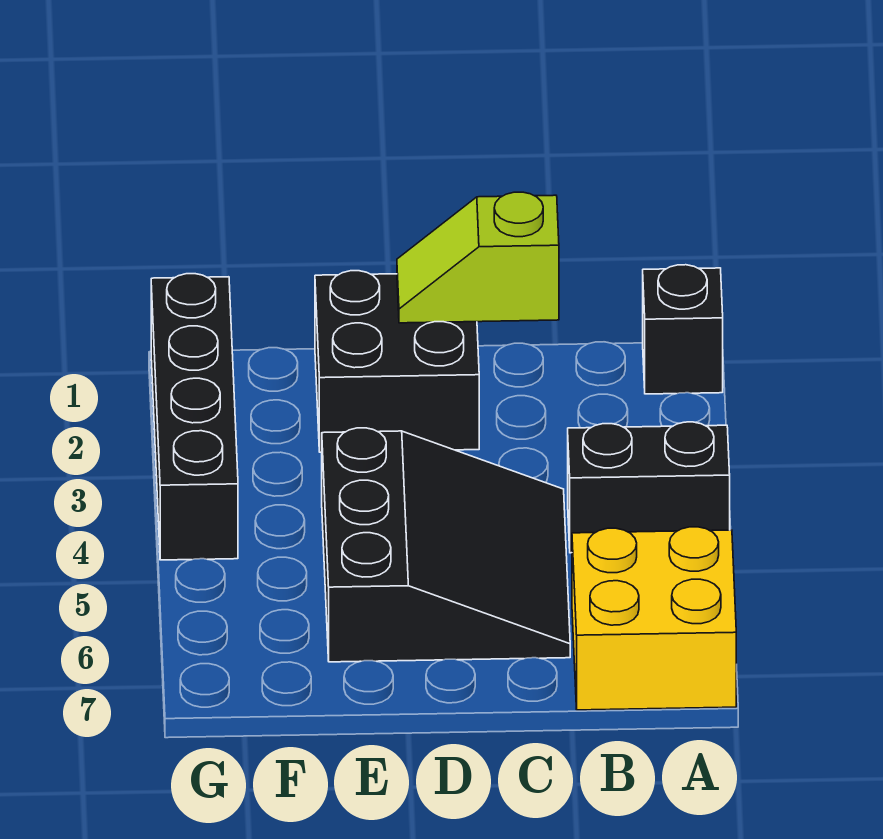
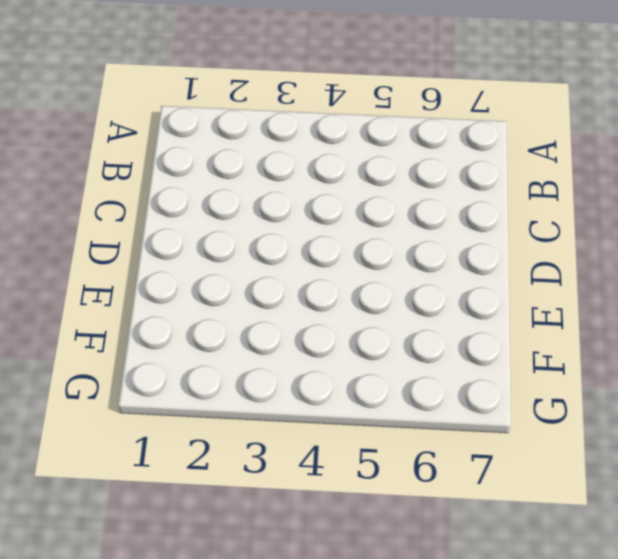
none -> black brick A1 level 1
none -> black brick A4:B4 level 1

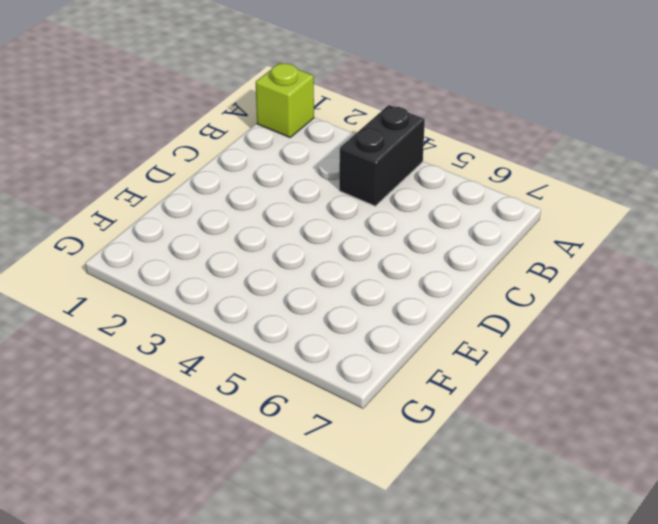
lime brick A1 level 1 -> black brick A1 level 1
none -> yellow brick A6:B7 level 1
none -> black slope C4:E6 level 1 top E

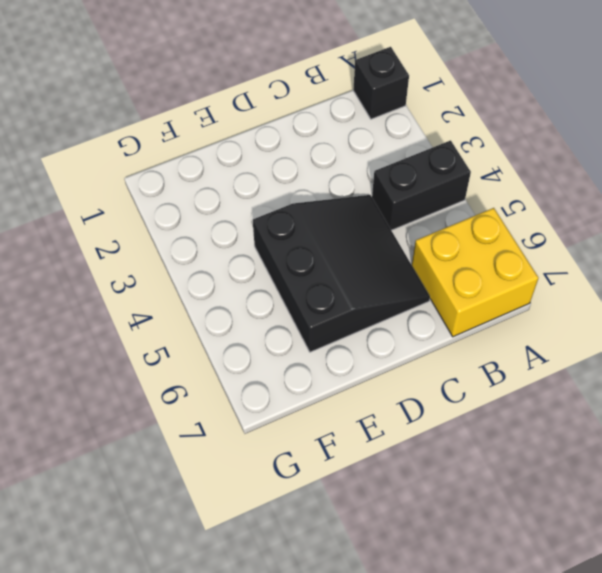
none -> black brick D1:E2 level 1
none -> black brick G1:G4 level 1

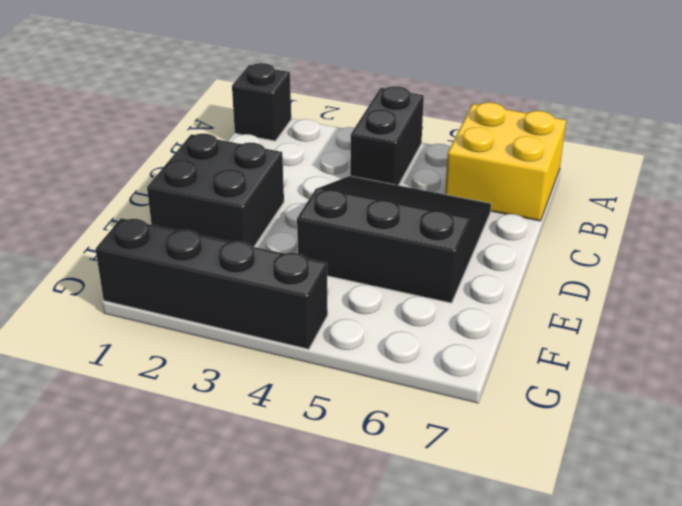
none -> lime slope C1:D1 level 2 top C

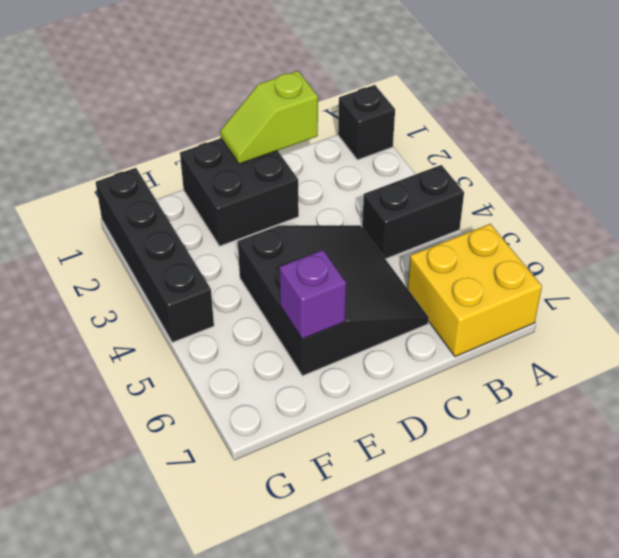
purple brick E6 level 2 -> none

